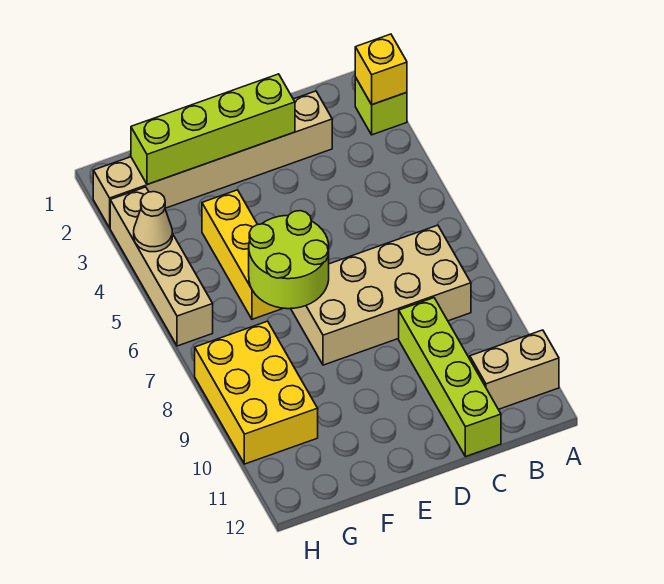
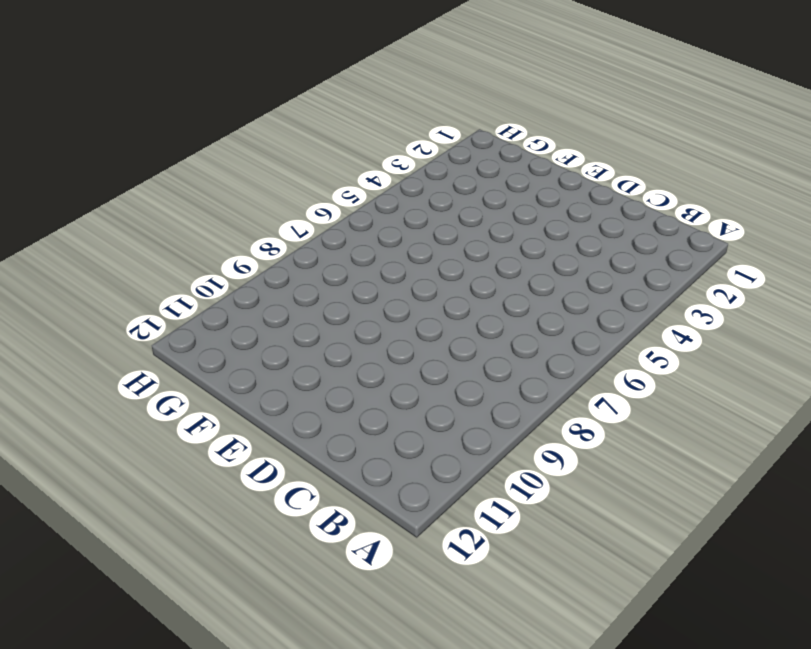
none -> lime brick A2 level 1
none -> tan brick A11:B11 level 1
none -> tan brick B7:E8 level 1

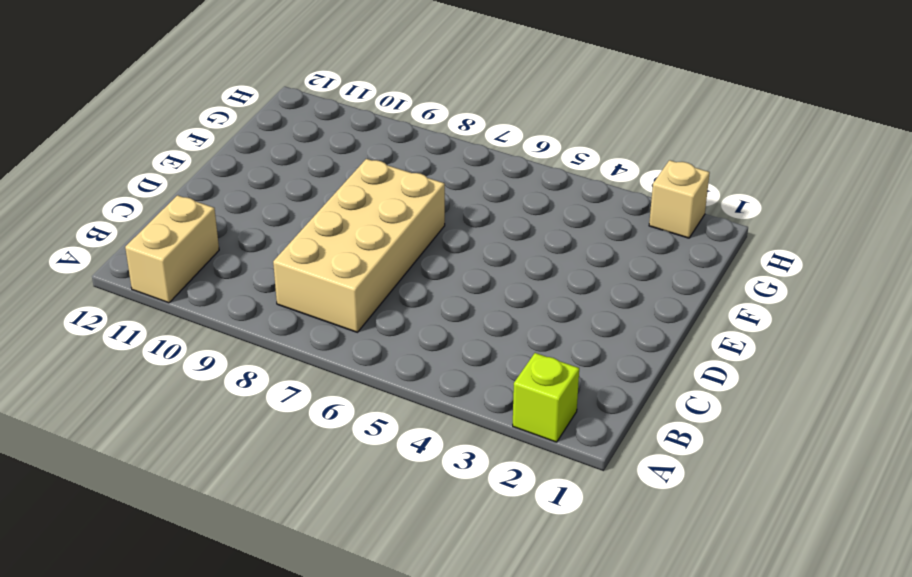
tan brick H2 level 1 -> tan brick C2:H2 level 1
none -> lime brick C9:C12 level 1
none -> yellow brick F4:F6 level 1
none -> yellow brick G8:H10 level 1

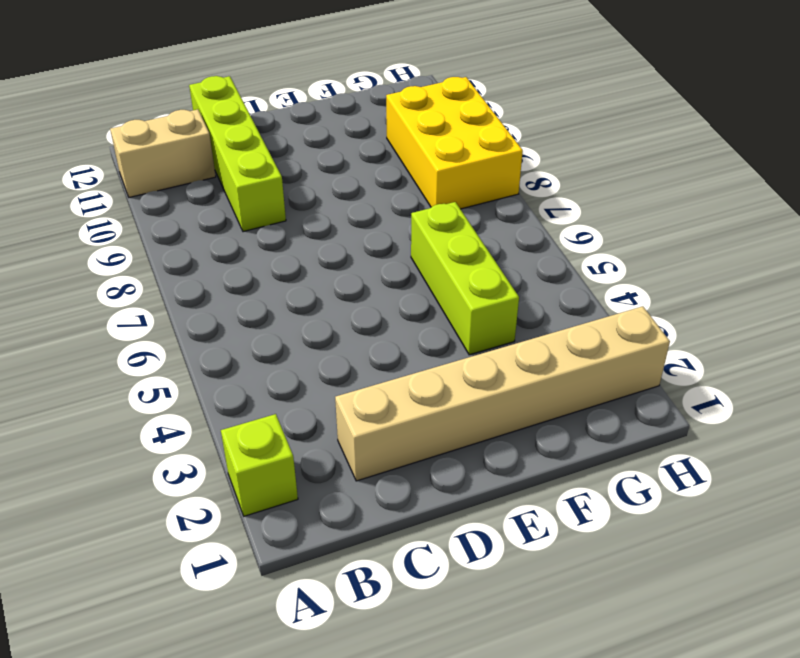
lime brick F4:F6 level 1 -> yellow brick F4:F6 level 1
none -> tan brick B7:E8 level 1
none -> tan brick H3:H6 level 1
none -> yellow brick A2 level 2

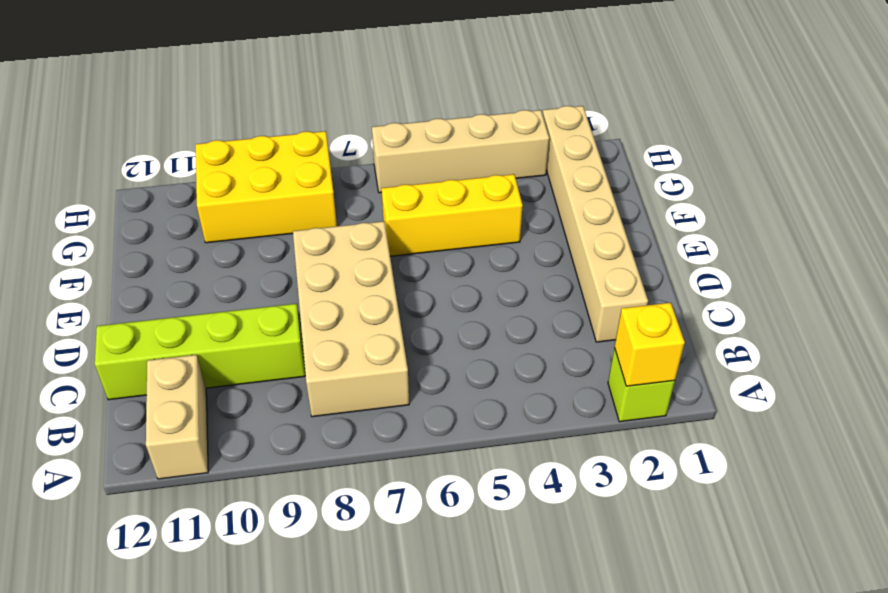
none -> lime brick D2:G2 level 2
none -> lime round brick E6:F7 level 2
none -> tan cone H4 level 2

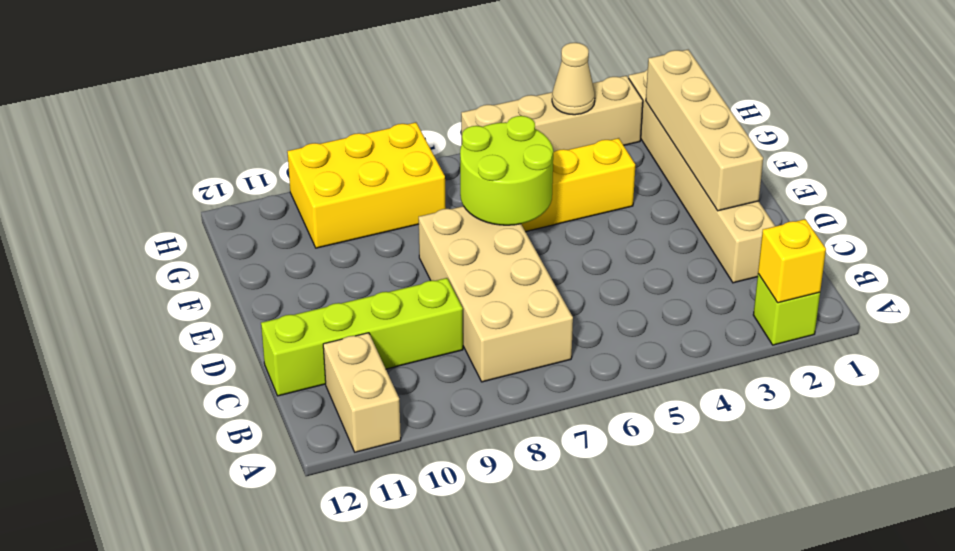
tan brick D2:G2 level 2 -> lime brick D2:G2 level 2

